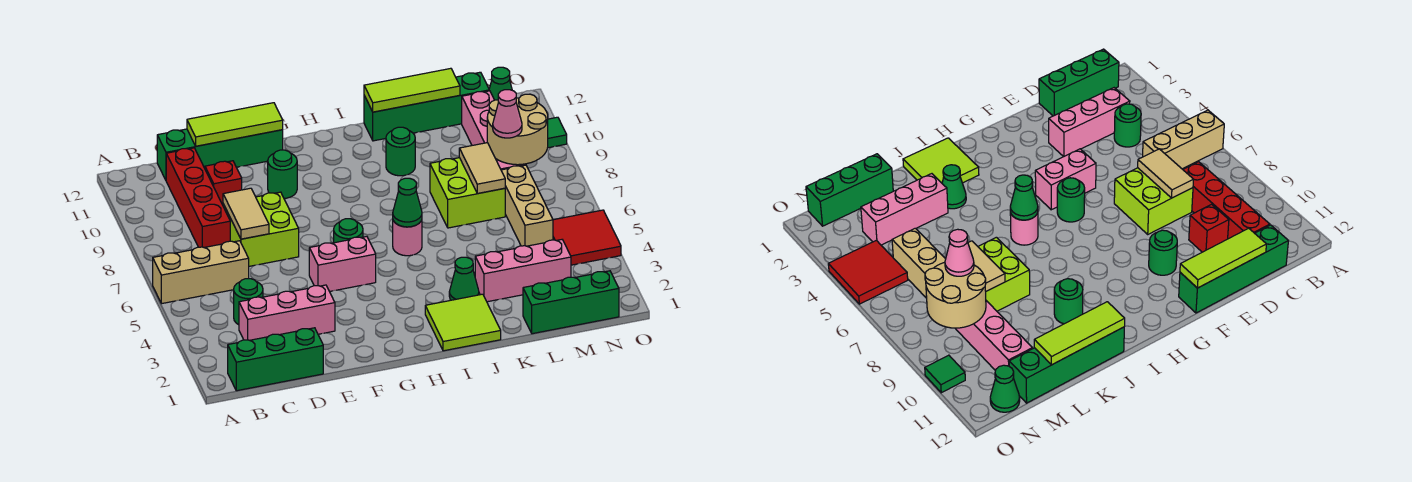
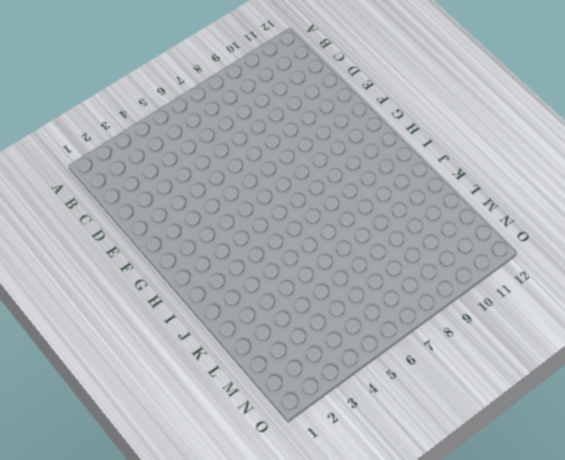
none -> tan brick A6:C6 level 1
none -> green brick B1:D1 level 1
none -> pink brick C3:E3 level 1
none -> green round brick C4 level 1

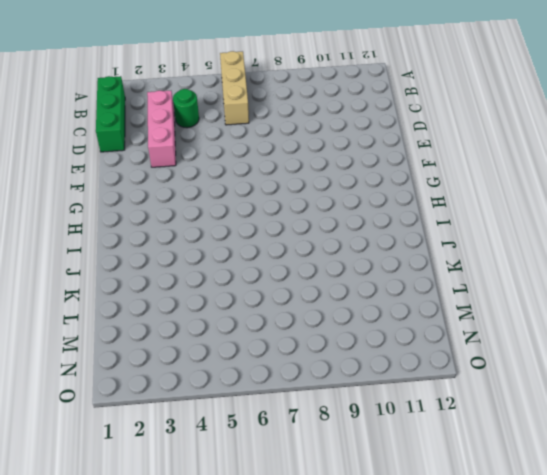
none -> red brick C8:C11 level 1
none -> green brick C12:F12 level 1
none -> lime brick D7:E8 level 1
none -> red brick D10 level 1

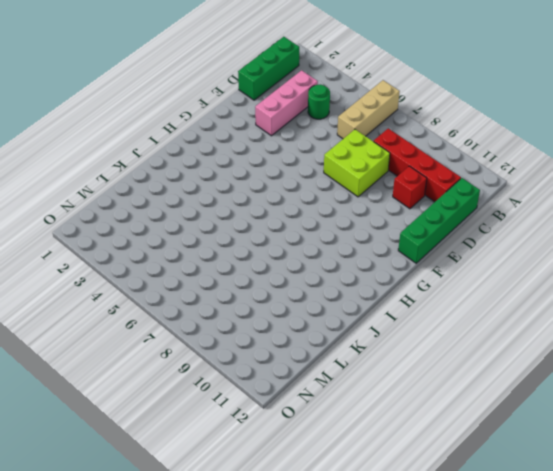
none -> pink brick F5:G5 level 1
none -> green round brick F10 level 1
none -> green round brick G6 level 1
none -> lime tile I1:J2 level 1

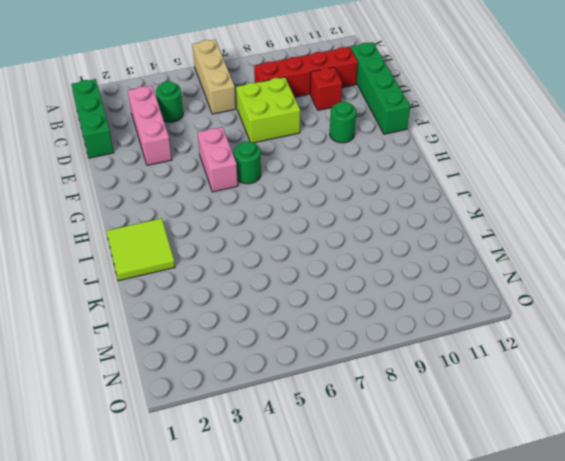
none -> pink round brick I6 level 1
none -> green cone J3 level 1
none -> green round brick J10 level 1
none -> green brick J12:M12 level 1

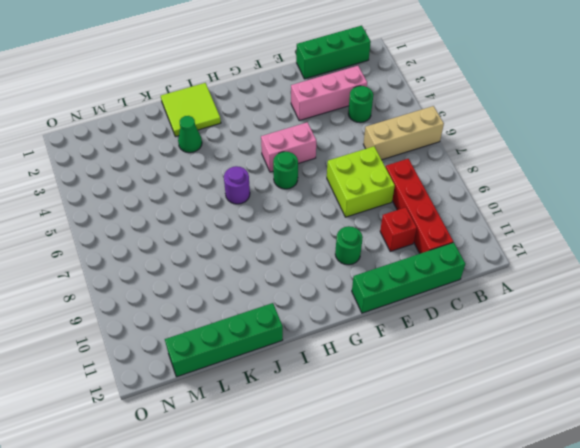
purple round brick I6 level 1 -> pink round brick I6 level 1
none -> green round brick J10 level 1
none -> pink brick K3:M3 level 1
none -> lime brick K7:L8 level 1
none -> green brick L1:N1 level 1

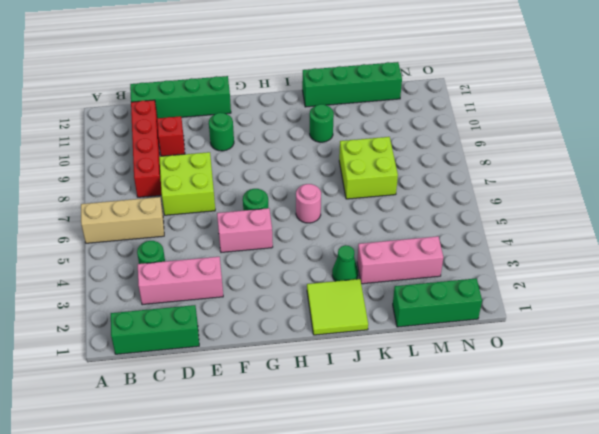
none -> tan brick M5:M7 level 1
none -> pink brick M8:M11 level 1
none -> red tile N4:O5 level 1
none -> green cone N12 level 1

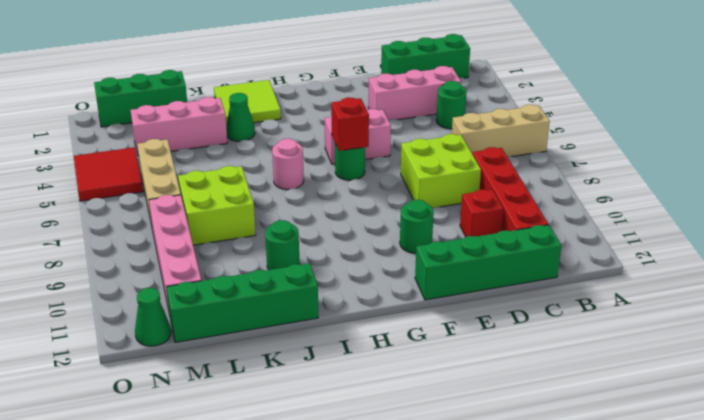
red brick G6 level 2 -> none
none -> green tile O10 level 1
none -> tan tile D7:D8 level 2
none -> lime tile D12:F12 level 2
none -> green cone I6 level 2

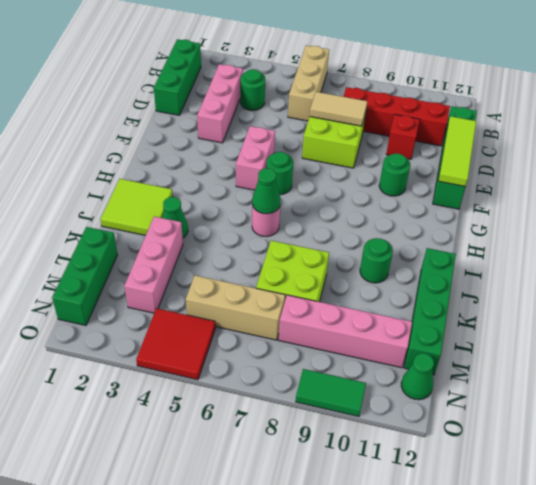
green tile O9:O10 level 1 -> green tile O10 level 1
none -> lime tile J12:L12 level 2
none -> tan tile L7:L8 level 2
none -> tan round brick M8:N9 level 2
none -> pink cone M8 level 3

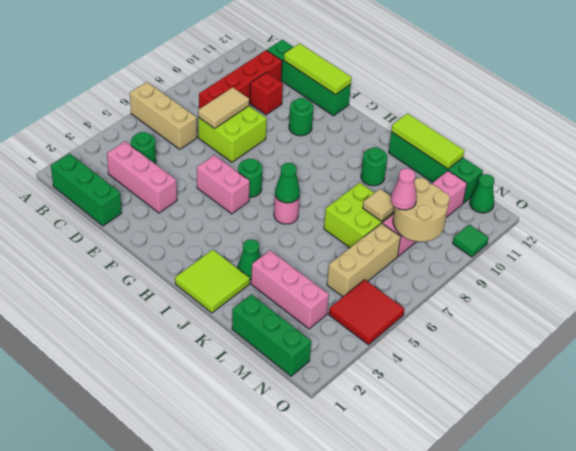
tan tile L8 level 2 -> tan tile L7:L8 level 2

